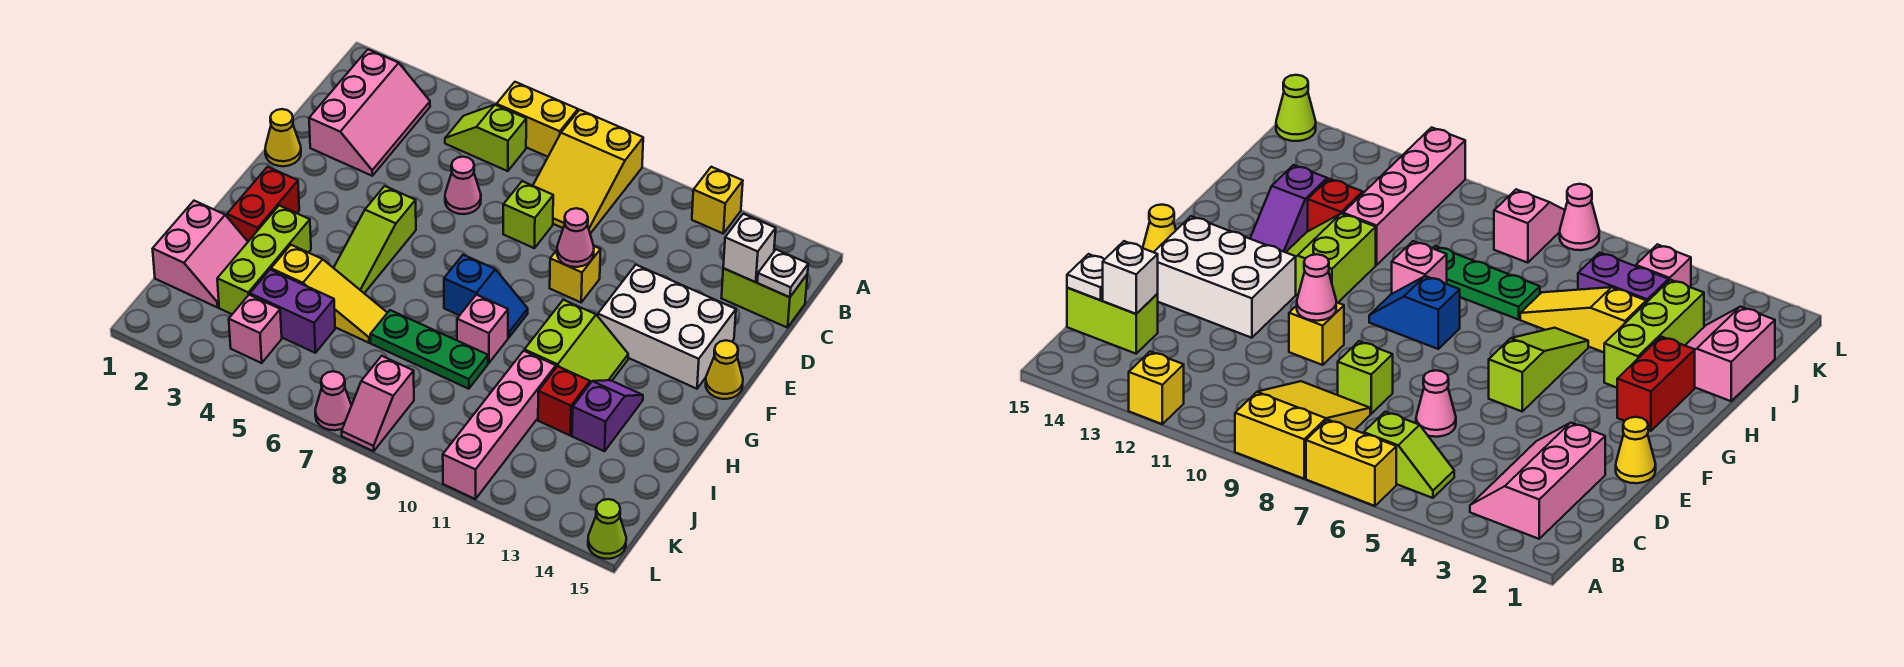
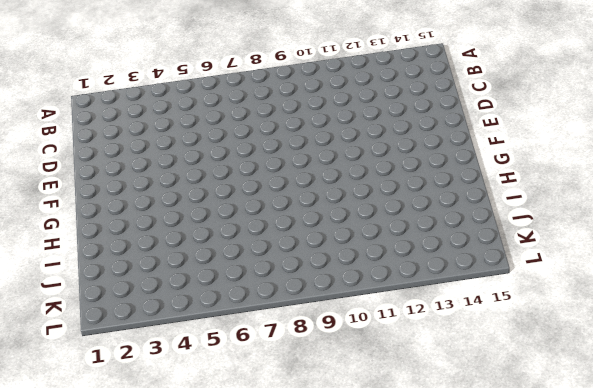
none -> yellow brick A6:A7 level 1
none -> yellow slope A8:C9 level 1 top A
none -> yellow brick A12 level 1
none -> pink slope B2:D3 level 1 top 2

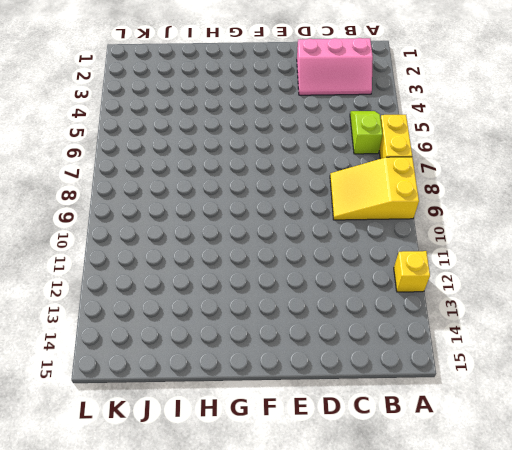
none -> lime brick C14:C15 level 1
none -> pink cone D6 level 1
none -> lime brick D8 level 1
none -> yellow cone E1 level 1

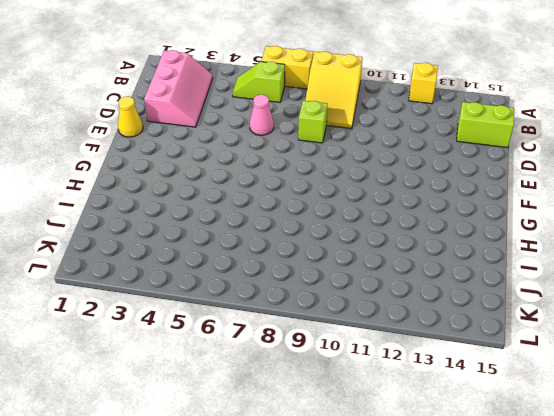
none -> yellow brick E10 level 1
none -> white brick E12:F14 level 1
none -> lime slope F5:H5 level 1 top F
none -> yellow cone F15 level 1

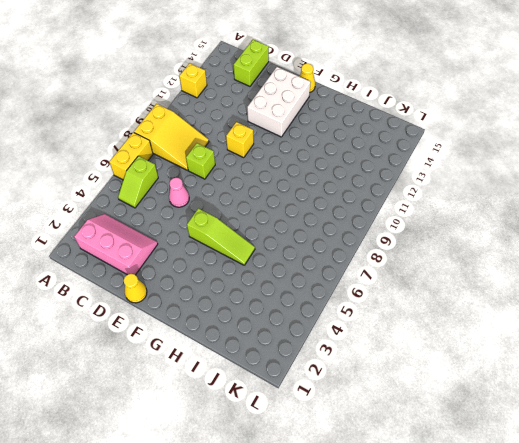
none -> red brick G2:H2 level 1
none -> blue slope G8:G9 level 1 top 8
none -> lime slope G11:H12 level 1 top 11
none -> lime brick H3:J3 level 1

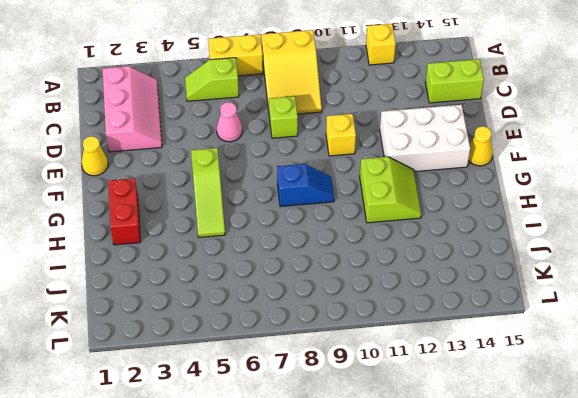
none -> lime brick H3:J3 level 1
none -> pink brick H9 level 1
none -> purple slope H13:I13 level 1 top I
none -> pink slope I1:J2 level 1 top 1

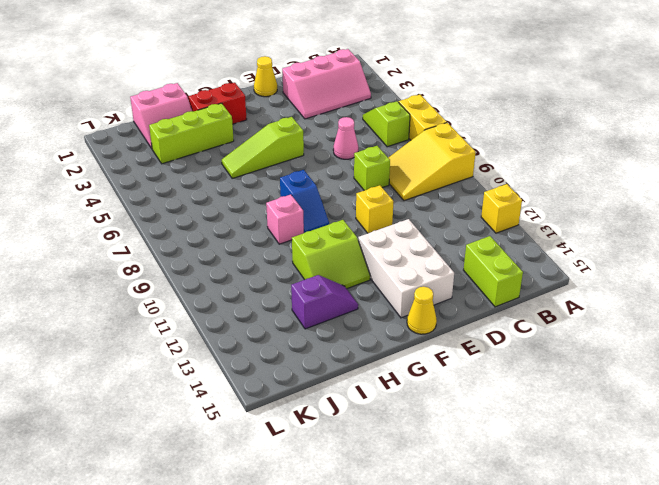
none -> yellow slope I4:I6 level 1 top 4
none -> green plate I7:I9 level 1
none -> pink brick I11:L11 level 1
none -> red brick I12 level 1

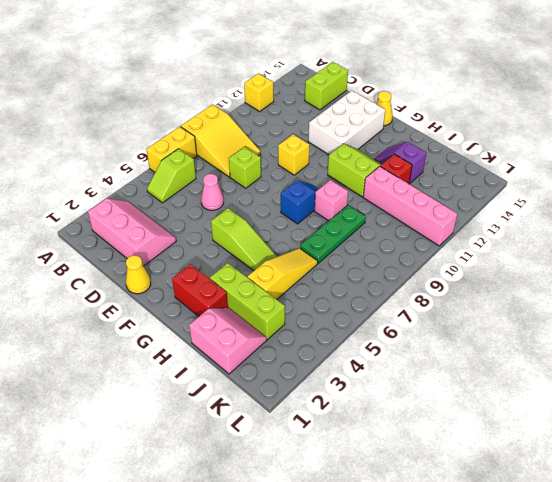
none -> purple brick J4:J5 level 1
none -> pink brick K4 level 1
none -> pink slope K8:L8 level 1 top K
none -> pink cone L7 level 1

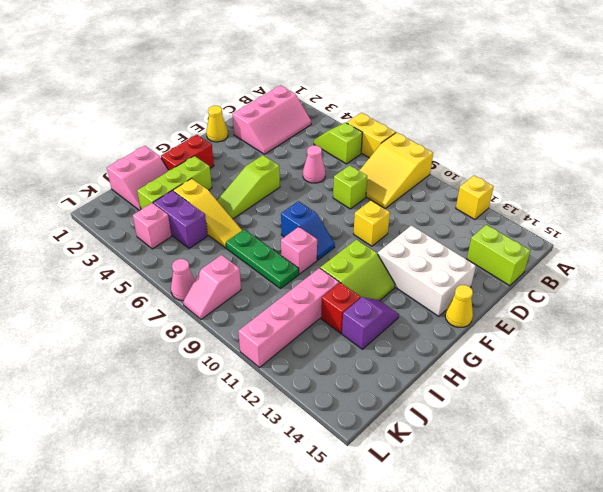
none -> lime cone L15 level 1
none -> white brick C14 level 2
none -> white plate C15 level 2
none -> pink cone E10 level 2

